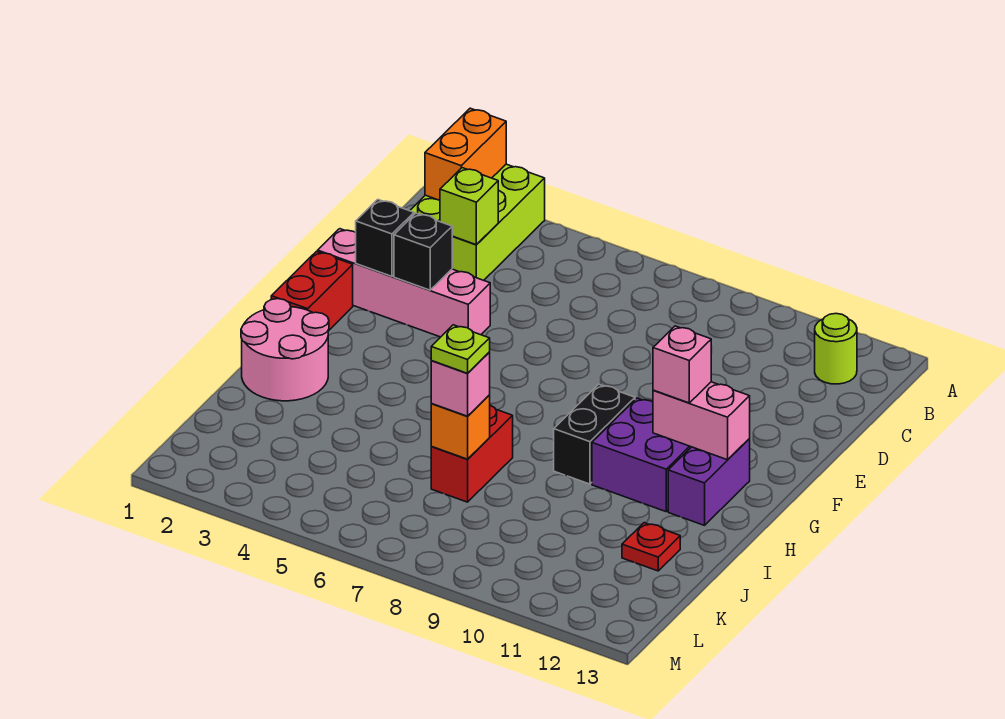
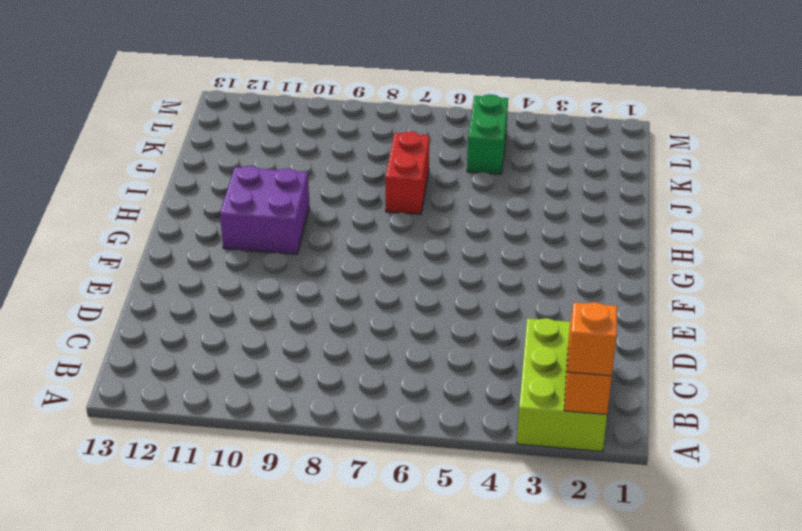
orange brick A2 level 3 -> orange brick J7 level 2
green brick K5:L5 level 1 -> none
none -> lime round brick B12 level 1
none -> pink brick E1:E4 level 1
none -> red brick F1:G1 level 1

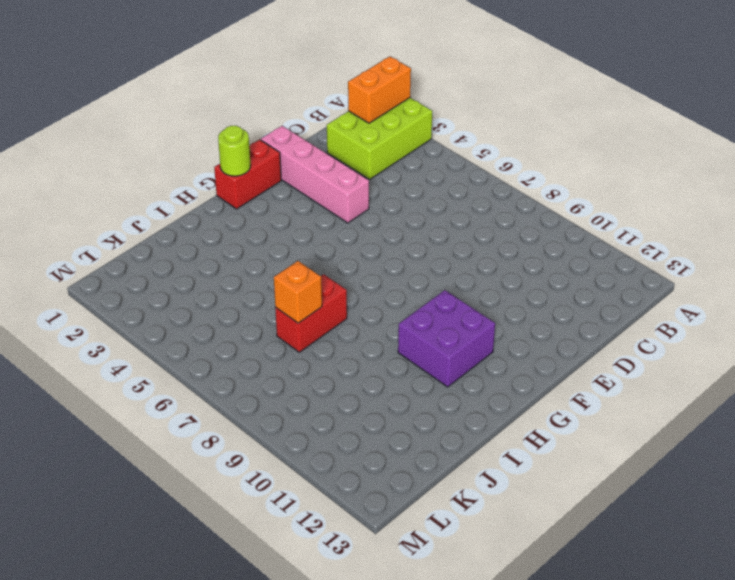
lime round brick G1 level 2 -> lime round brick B12 level 1
none -> black brick G9:H9 level 1
none -> purple brick G12:H12 level 1
none -> pink round brick H1:I2 level 1

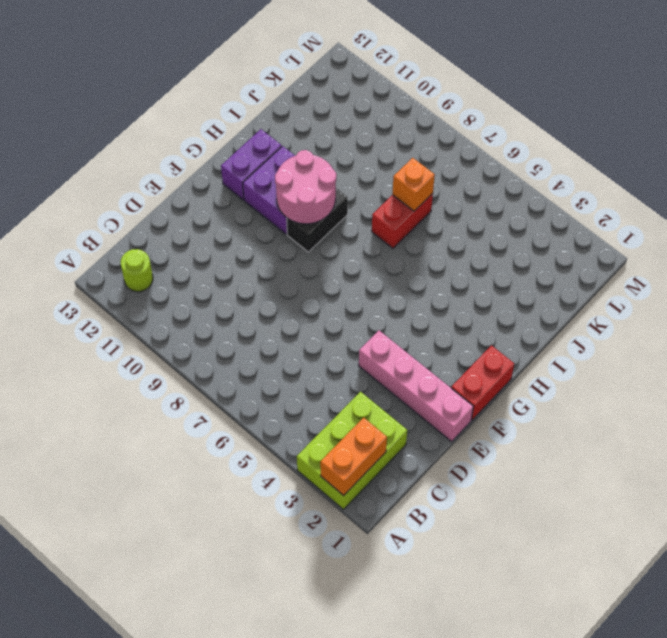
pink round brick G9:H10 level 2 -> pink round brick H1:I2 level 1
none -> red plate J12 level 1
none -> lime brick C3 level 2
none -> black brick E2 level 2

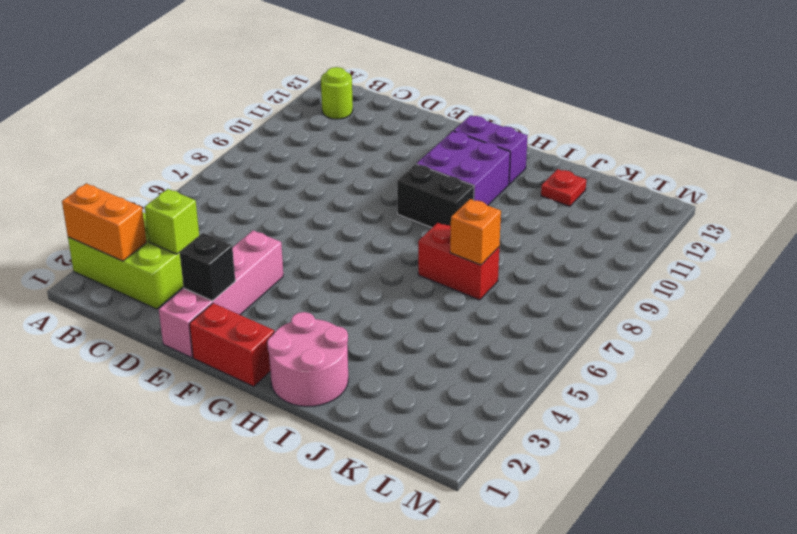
none -> black brick E3 level 2
none -> pink brick G11:G12 level 2
none -> pink brick G11 level 3

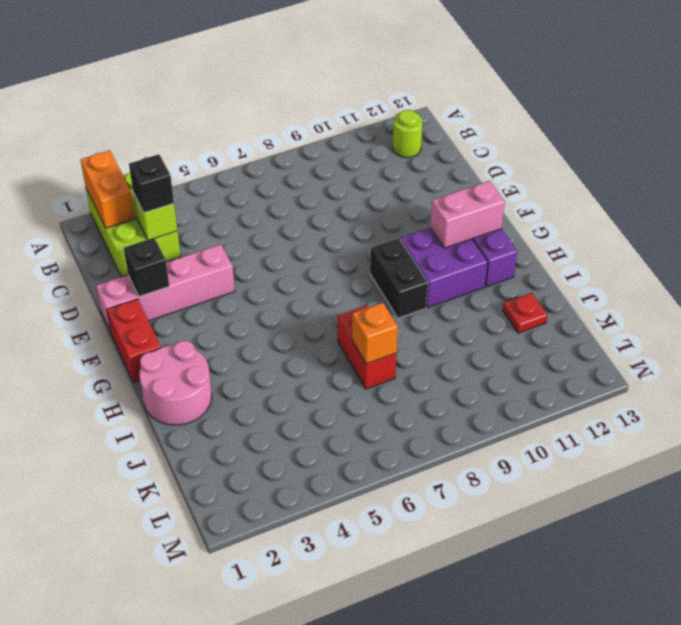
black brick C3 level 3 -> black brick E3 level 2
none -> pink brick G11 level 3
none -> pink brick J7 level 3
none -> lime plate J7 level 4

